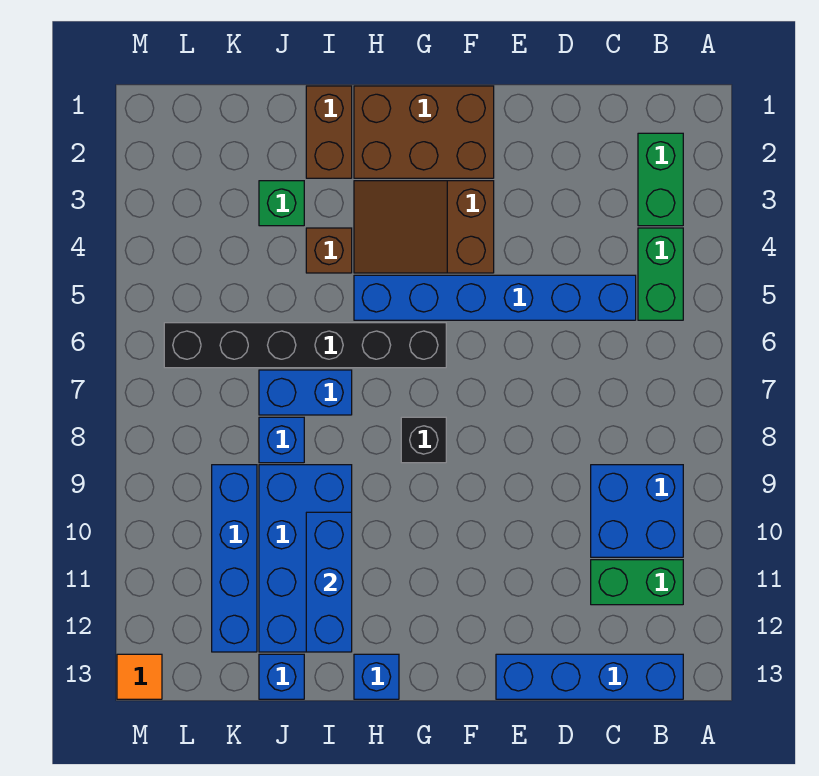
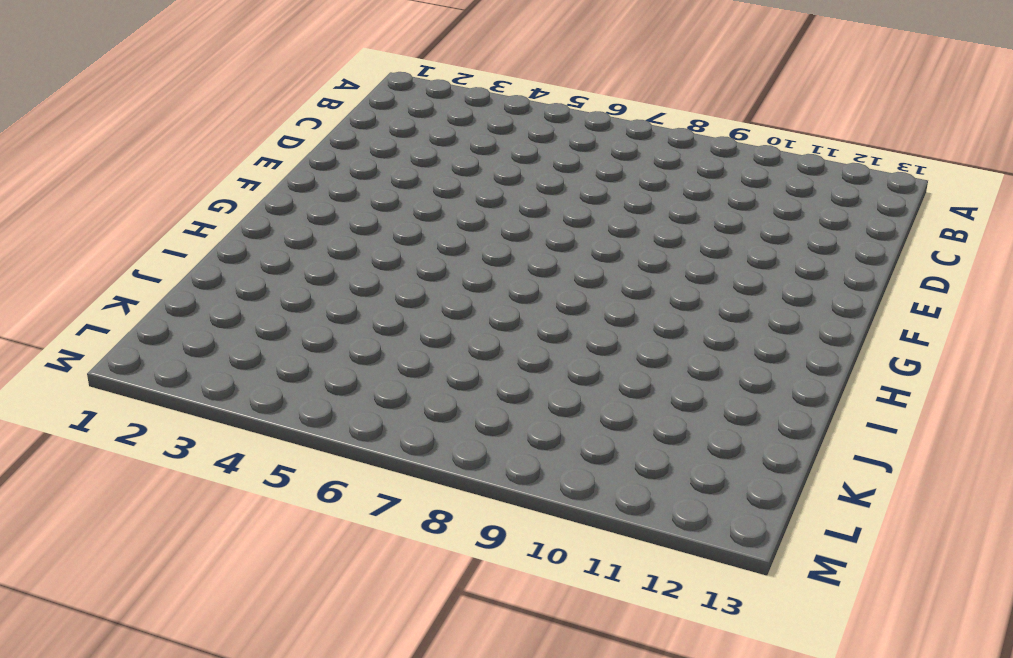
none -> green brick B2:B3 level 1
none -> green brick B4:B5 level 1
none -> blue brick B9:C10 level 1

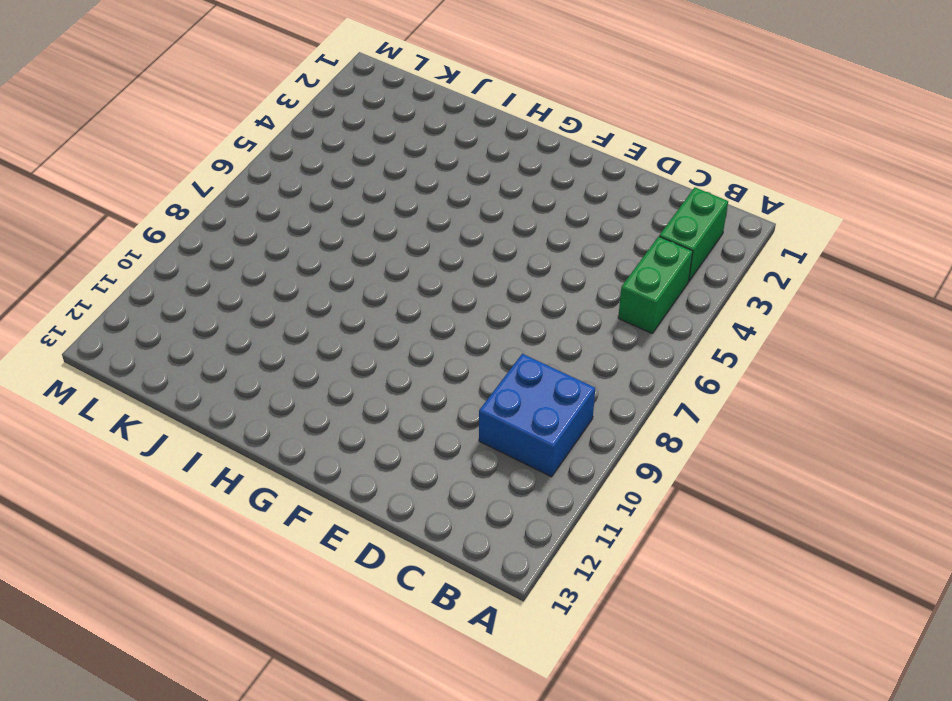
none -> green brick B11:C11 level 1
none -> blue brick B13:E13 level 1
none -> blue brick C5:H5 level 1

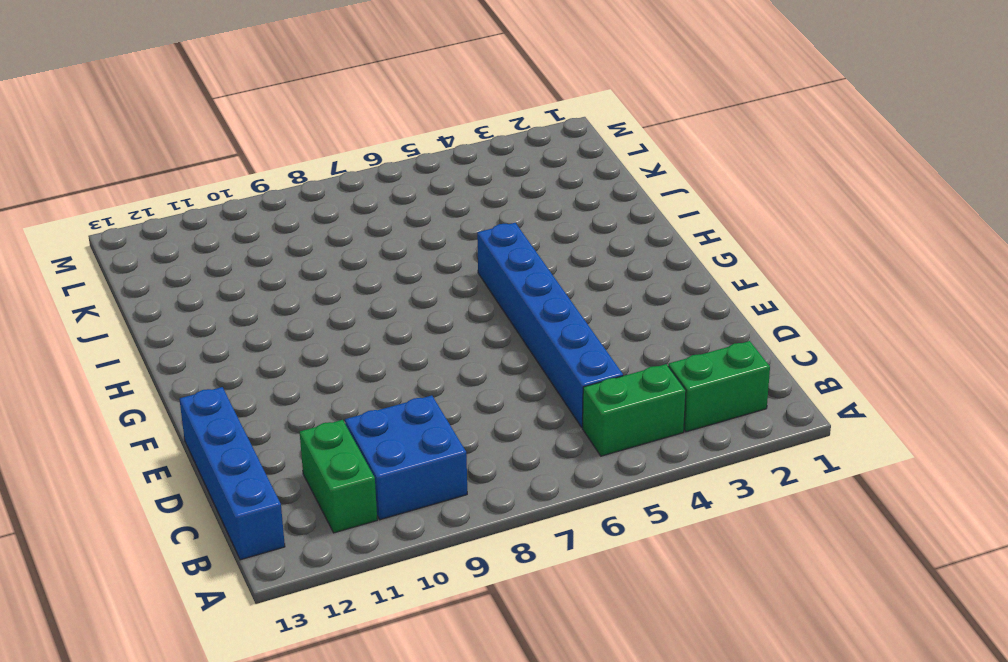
none -> brown brick F1:H2 level 1
none -> brown slope F3:H4 level 1 top F
none -> black brick G6:L6 level 1

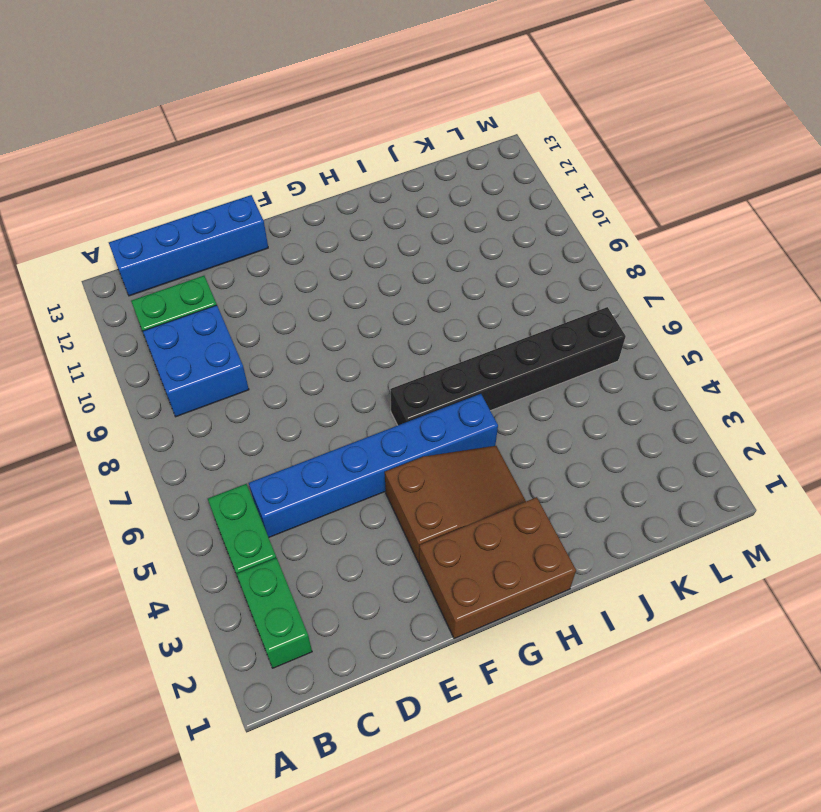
none -> black brick G8 level 1
none -> blue brick H13 level 1
none -> brown brick I1:I2 level 1

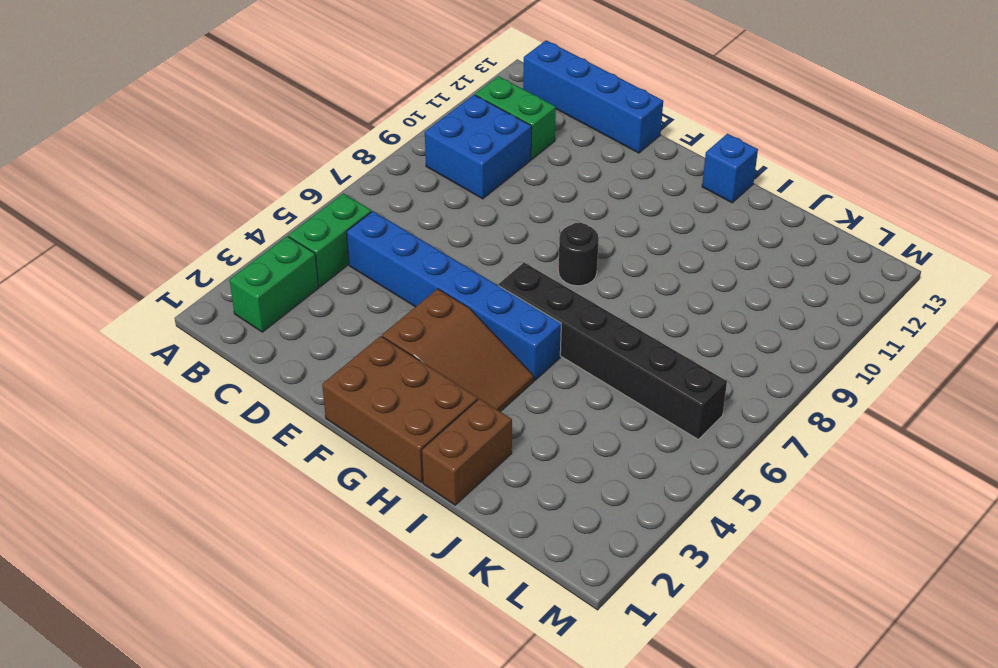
black round brick G8 level 1 -> black brick G8 level 1
none -> brown brick I4 level 1
none -> blue brick I7:J7 level 1
none -> blue brick I9:J12 level 1

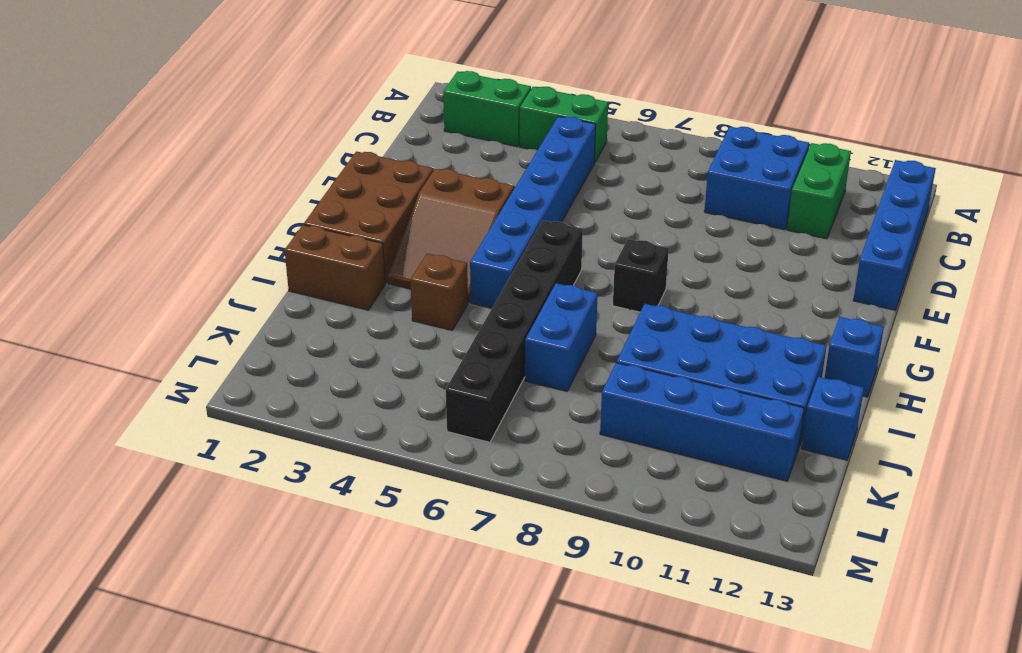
none -> green brick J3 level 1
none -> blue brick J8 level 1
none -> orange tile M13 level 1

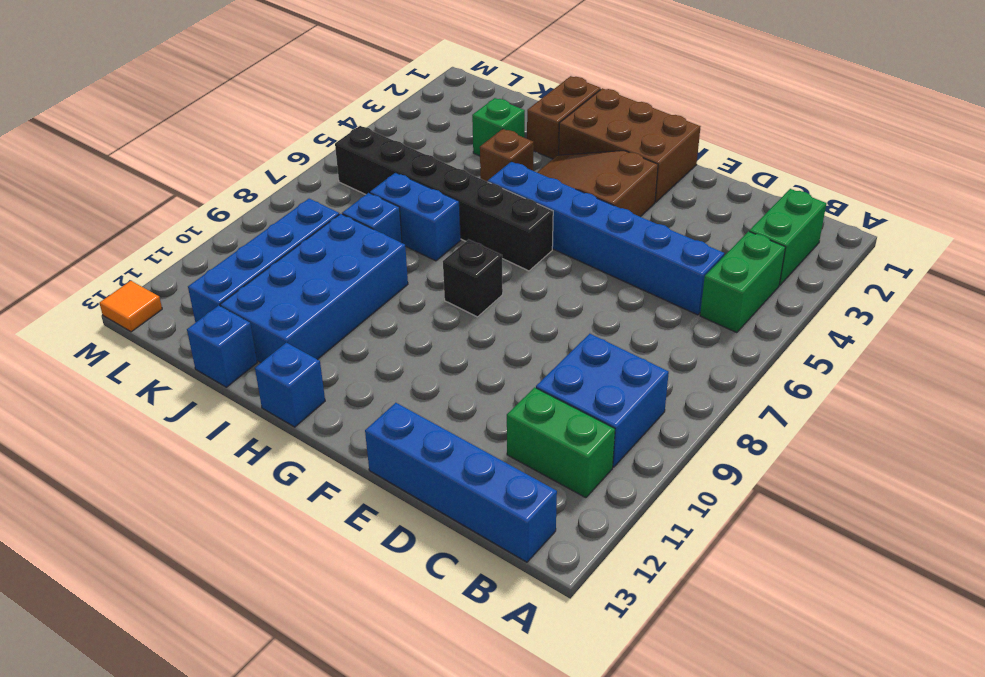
none -> blue brick I10:I12 level 2

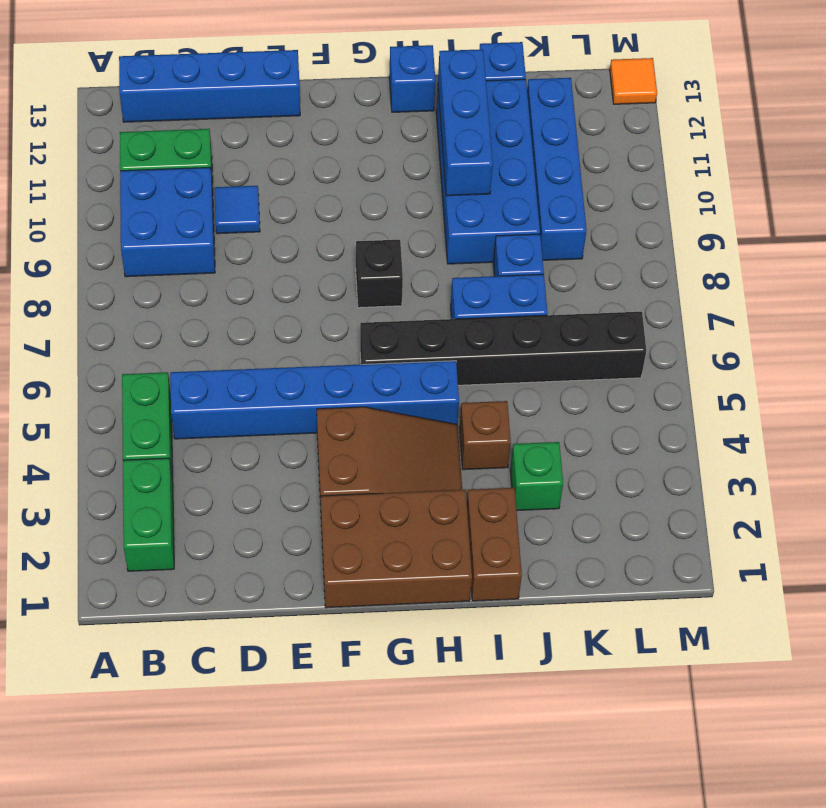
blue tile D10 level 1 -> none

